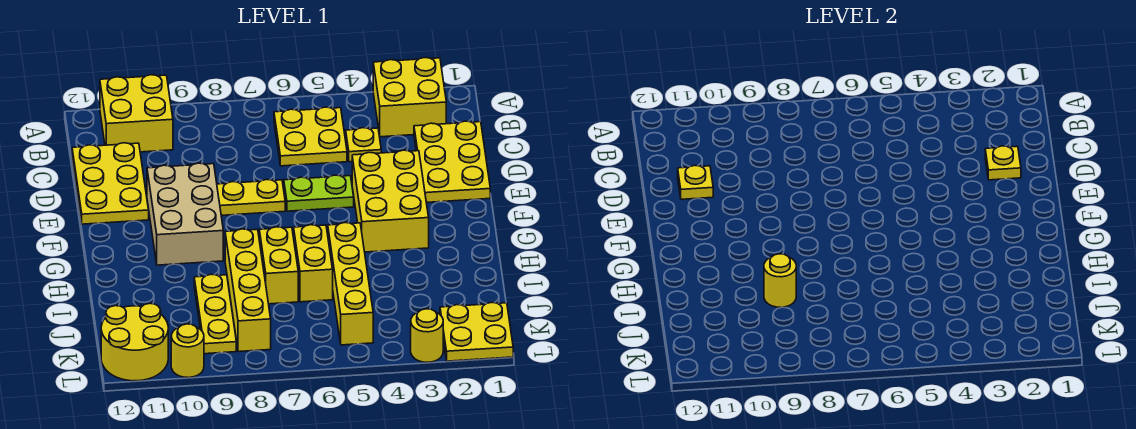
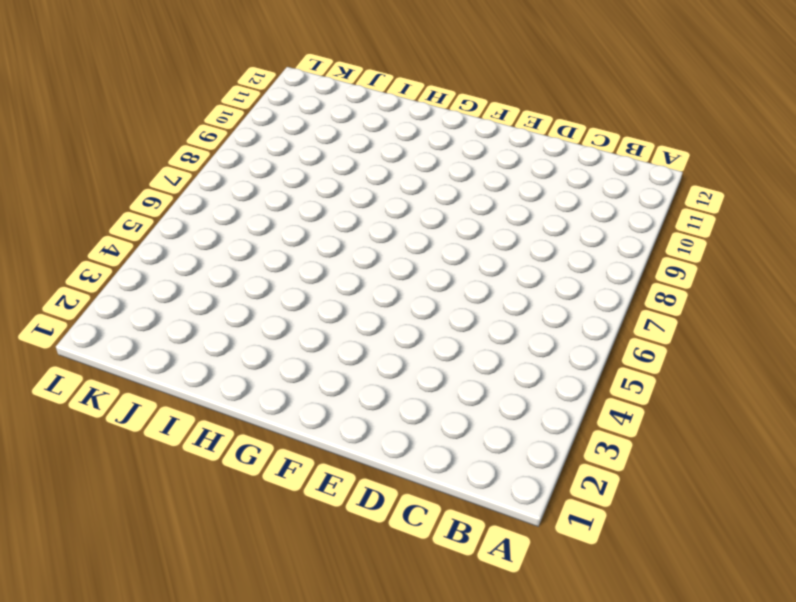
none -> yellow brick A2:B3 level 1
none -> yellow brick A10:B11 level 1
none -> yellow plate B5:C6 level 1

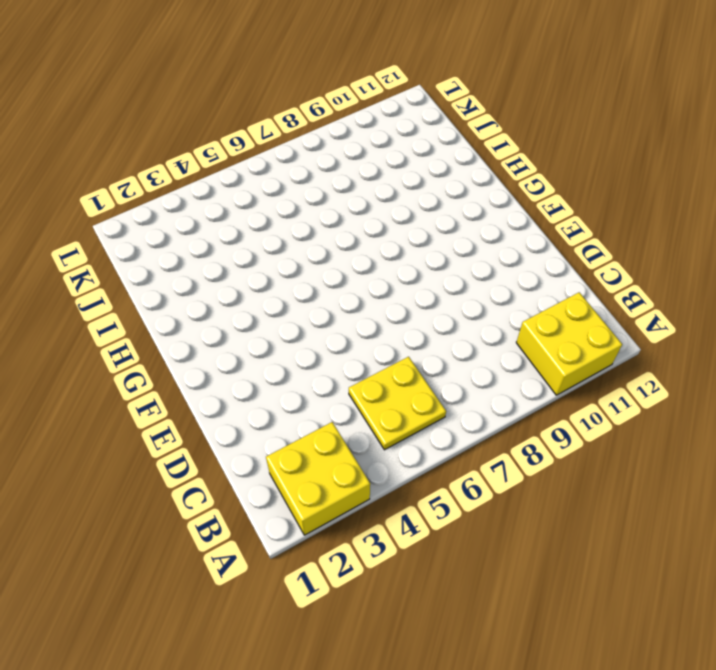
none -> yellow plate C1:E2 level 1
none -> yellow plate C4 level 1
none -> yellow plate C11:E12 level 1

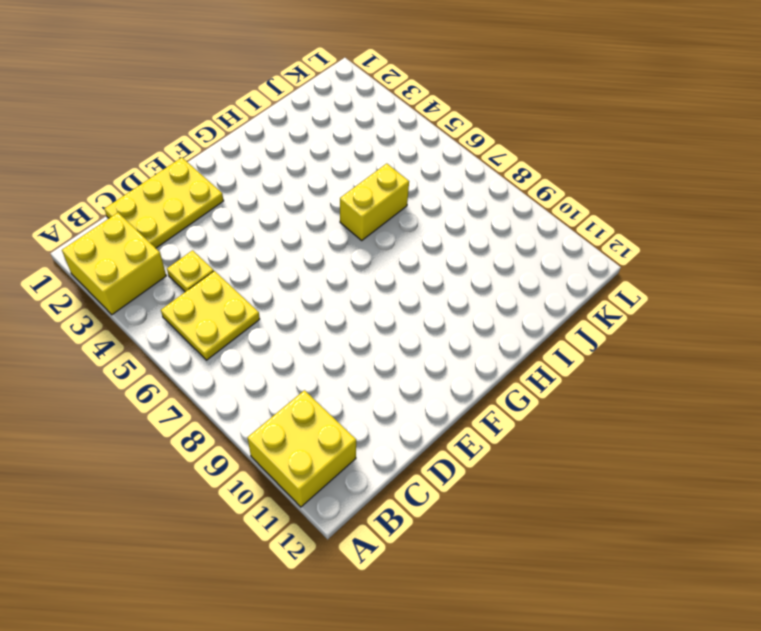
none -> yellow plate C11:E12 level 1
none -> yellow brick E3:G4 level 1
none -> lime plate E5:E6 level 1

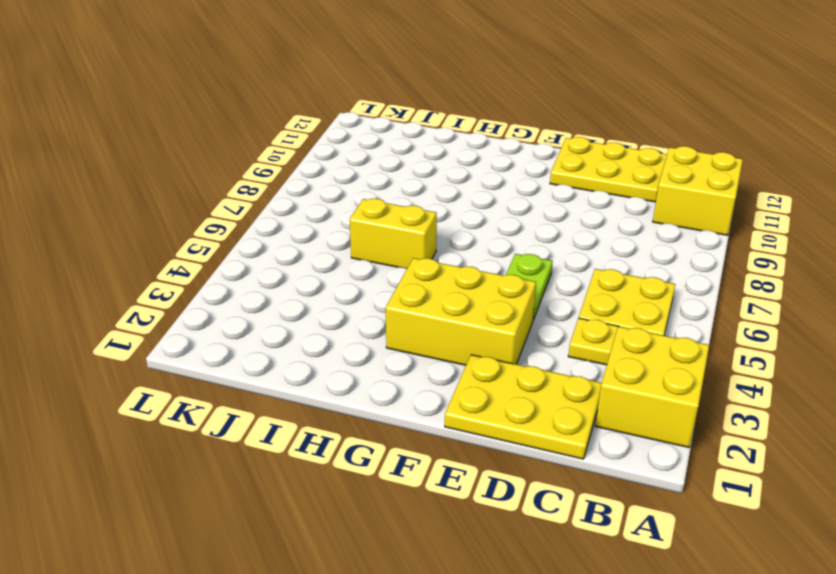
none -> yellow plate E7:E8 level 1
none -> tan brick E9:G10 level 1
none -> yellow brick H5:K5 level 1

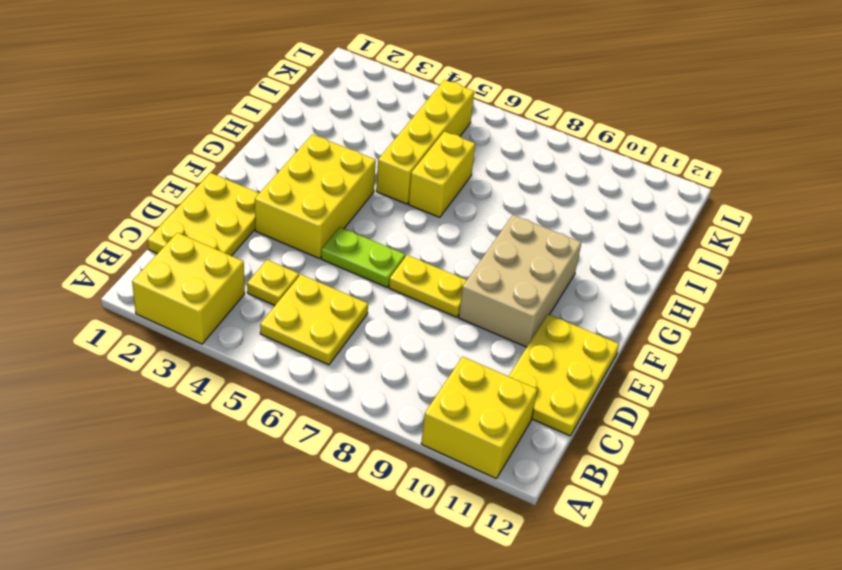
none -> yellow brick H7:I7 level 1
none -> yellow brick H8:K8 level 1
none -> yellow plate I9:K9 level 1

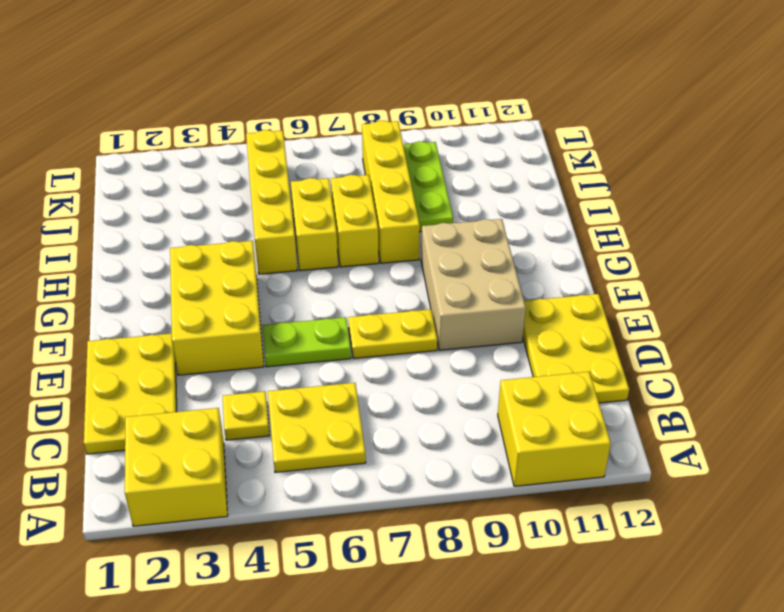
lime plate I9:K9 level 1 -> yellow plate I9:K9 level 1
none -> yellow plate K1:L2 level 1
none -> yellow round brick K11:L12 level 1
none -> yellow round brick L3 level 1

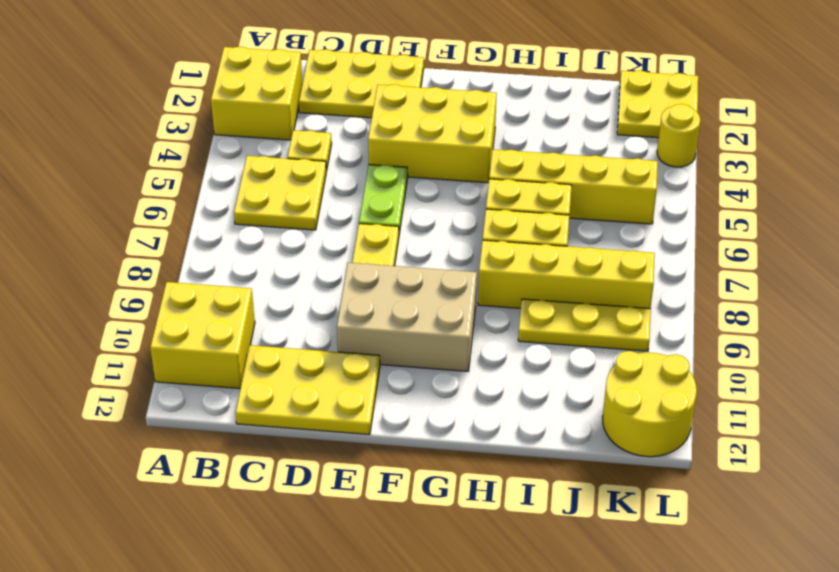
none -> yellow round brick L10 level 1
none -> yellow plate D2 level 2
none -> yellow plate D11 level 2

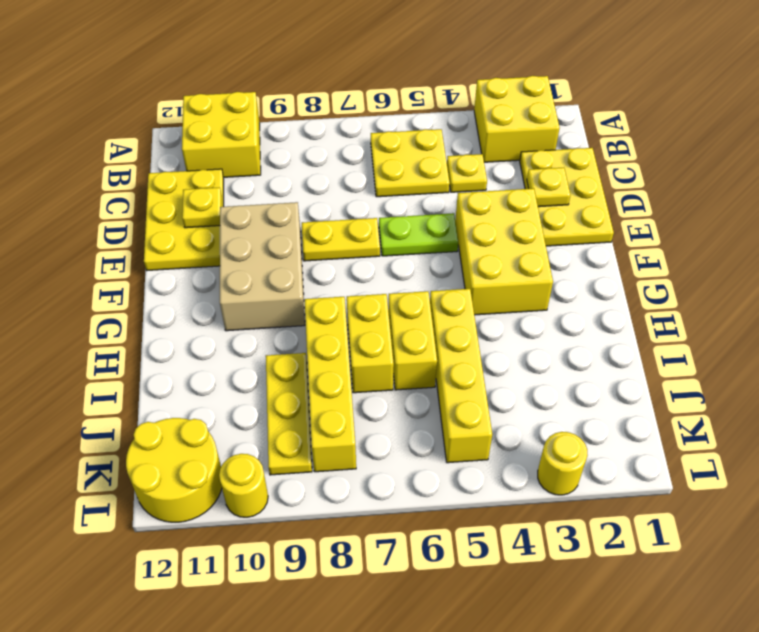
none -> yellow plate K1:L2 level 1
none -> yellow round brick I9 level 2

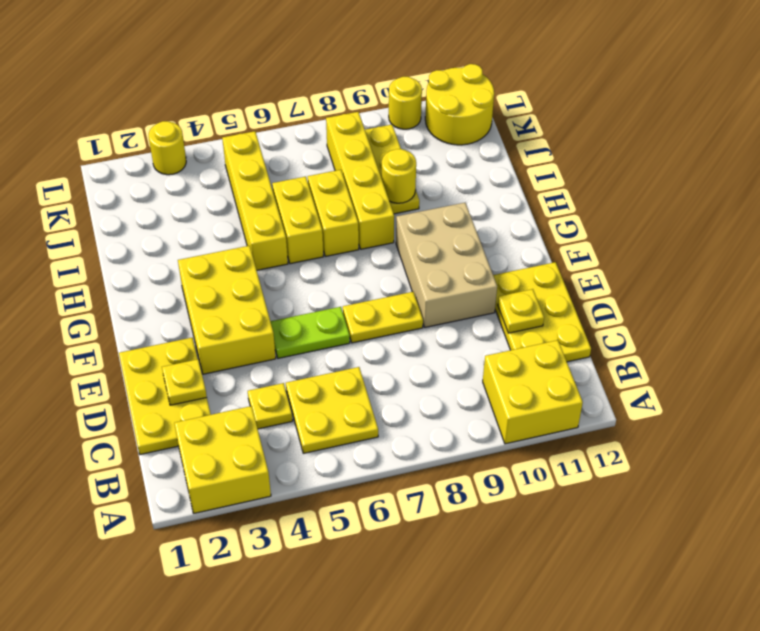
none -> yellow plate K1:L2 level 1

